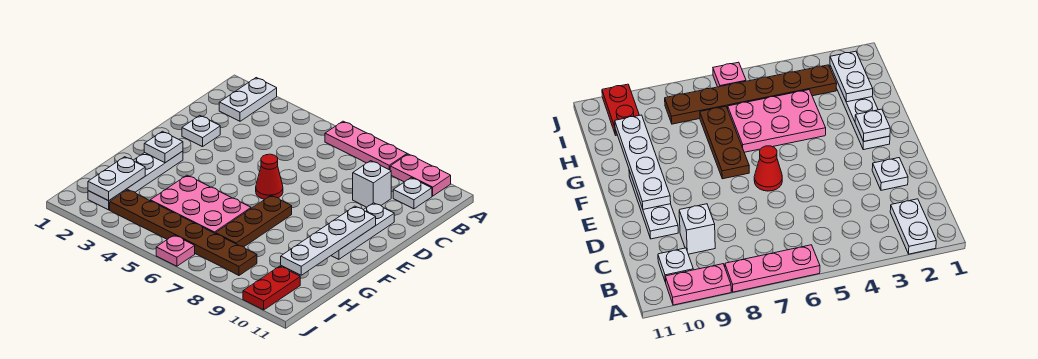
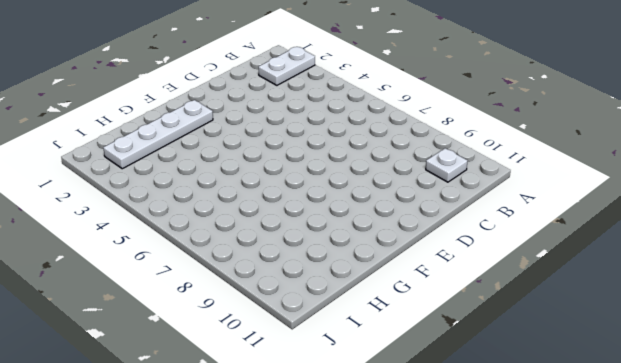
none -> pink plate A6:A8 level 1
none -> pink plate A9:A10 level 1
none -> white brick C9 level 1

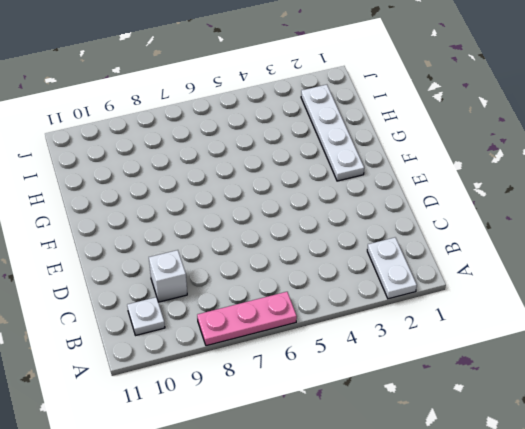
none -> pink plate A9:A10 level 1
none -> white plate D2 level 1
none -> white plate D10:F10 level 1

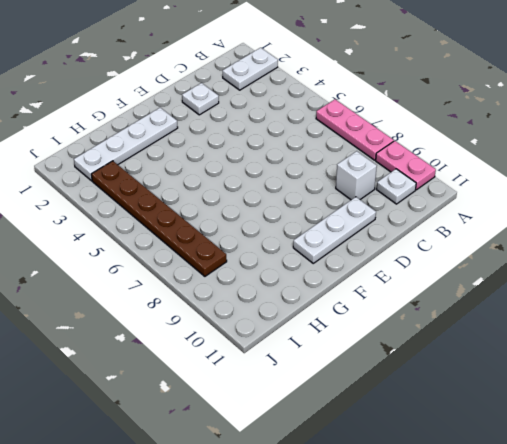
none -> red cone E6 level 1
none -> brown plate F7:H7 level 1
none -> pink plate G4:H6 level 1

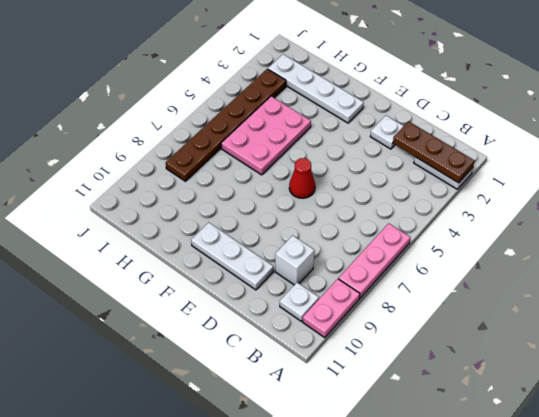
brown plate A2:C2 level 2 -> brown plate F7:H7 level 1
none -> red plate I10:J10 level 1
none -> pink plate J6 level 1
none -> white plate E10:H10 level 2

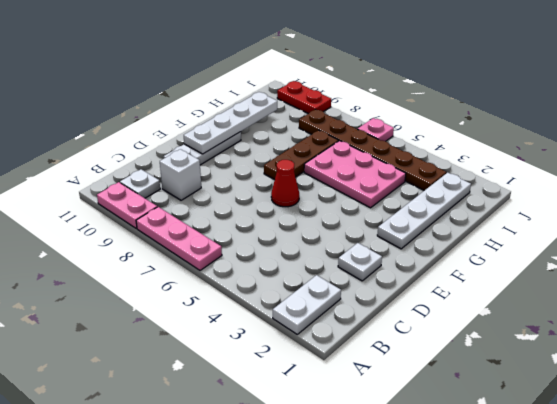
red plate J9:J10 level 1 -> red plate I10:J10 level 1
none -> white plate F2 level 2
none -> white plate H2:I2 level 2

